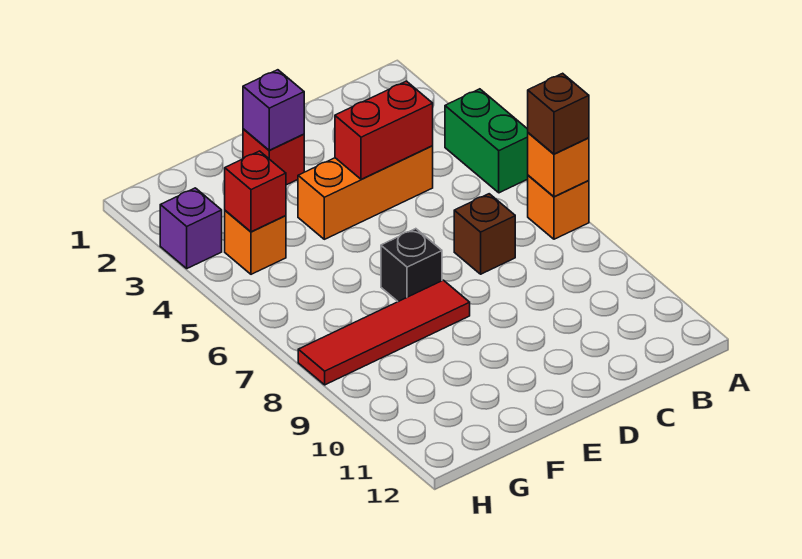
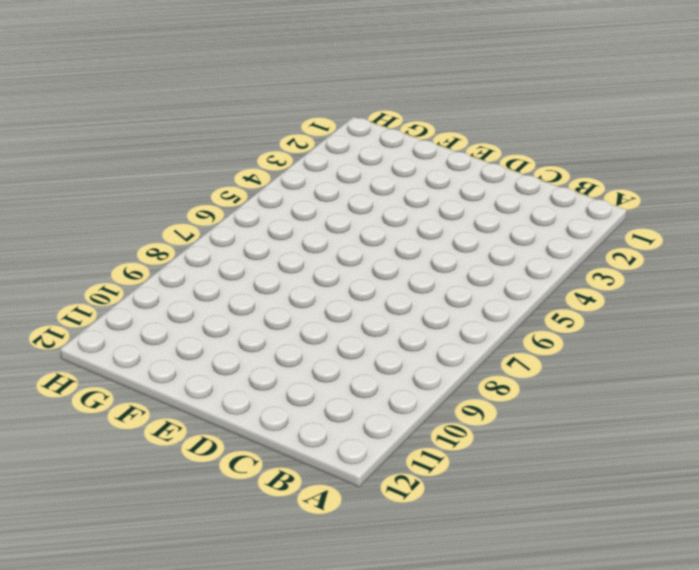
none -> green brick A4:A5 level 1
none -> orange brick A7 level 1
none -> orange brick C4:E4 level 1

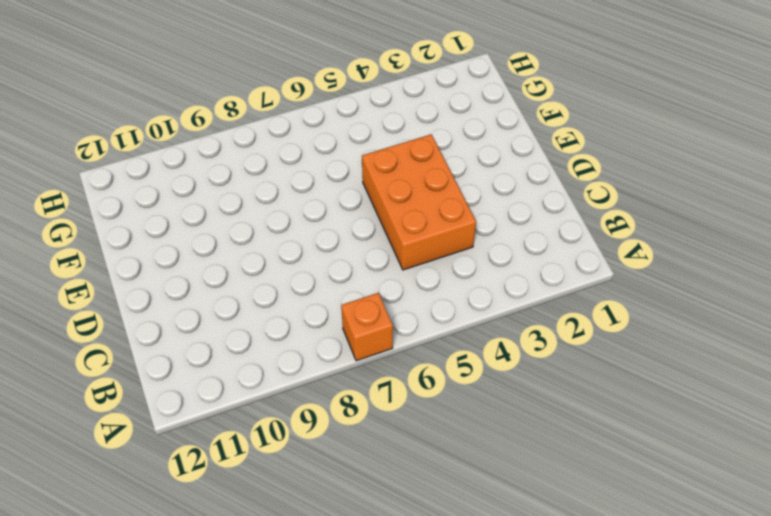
orange brick C4:E5 level 1 -> orange brick C4:E4 level 1
none -> green brick A4:A5 level 1
none -> brown brick C7 level 1
none -> red brick E2 level 1

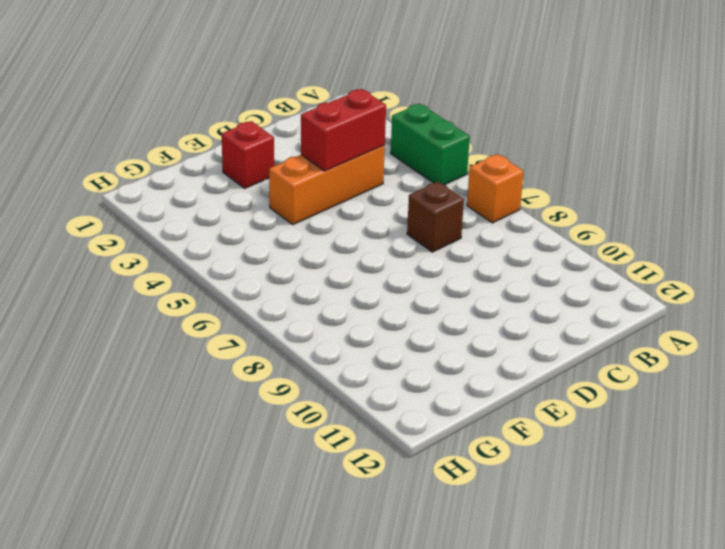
none -> black brick E7 level 1
none -> red tile E8:H8 level 1
none -> orange brick G4 level 1

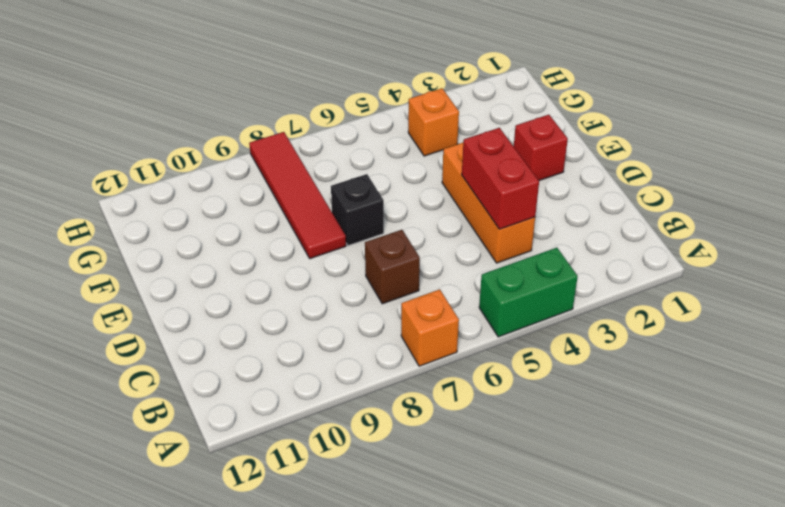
none -> purple brick H3 level 1
none -> orange brick A7 level 2
none -> purple brick E2 level 2

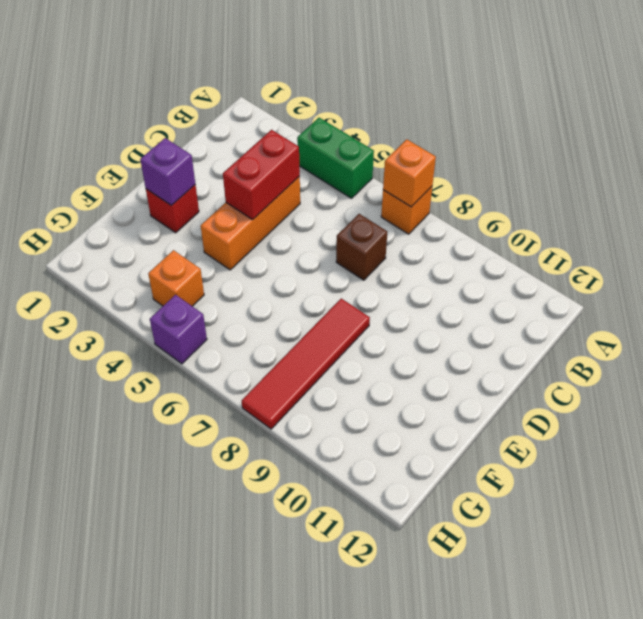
purple brick H5 level 1 -> purple brick H3 level 1
none -> black brick E7 level 1
none -> red brick G4 level 2
none -> brown brick A7 level 3

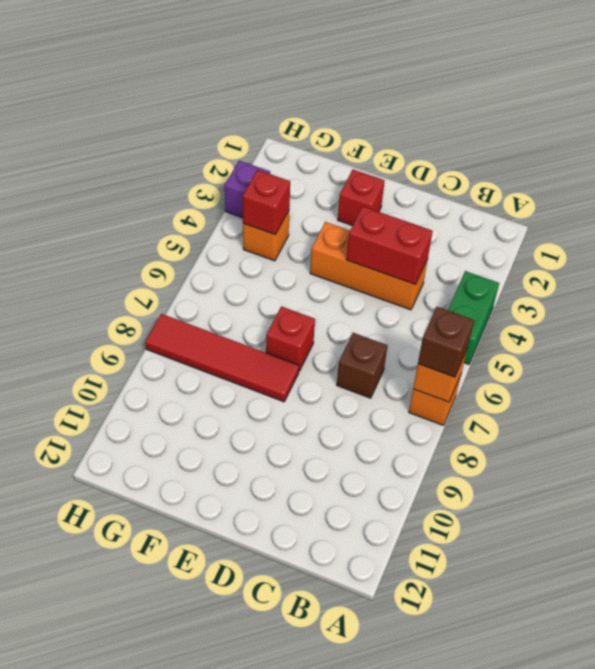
red brick E7 level 1 -> black brick E7 level 1
none -> purple brick E2 level 2

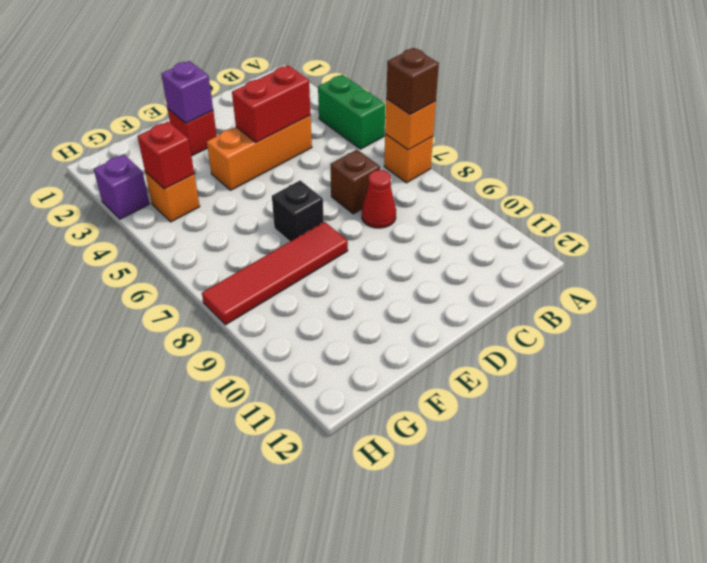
red cone C8 level 1 -> none

